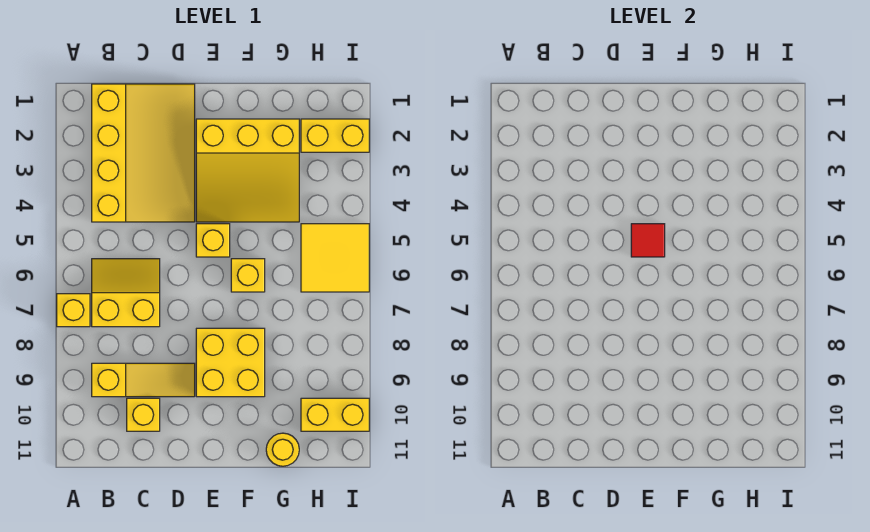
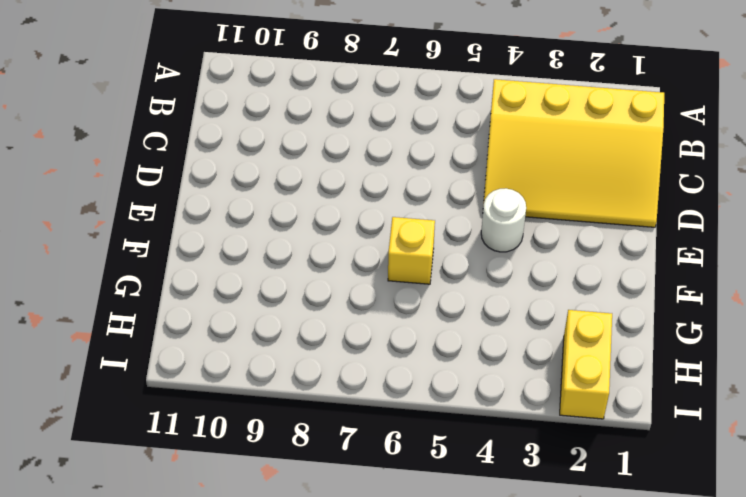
white round brick E4 level 1 -> yellow slope E2:G4 level 1 top 2
none -> yellow brick A7 level 1
none -> yellow slope B6:C7 level 1 top 7
none -> yellow slope B9:D9 level 1 top B

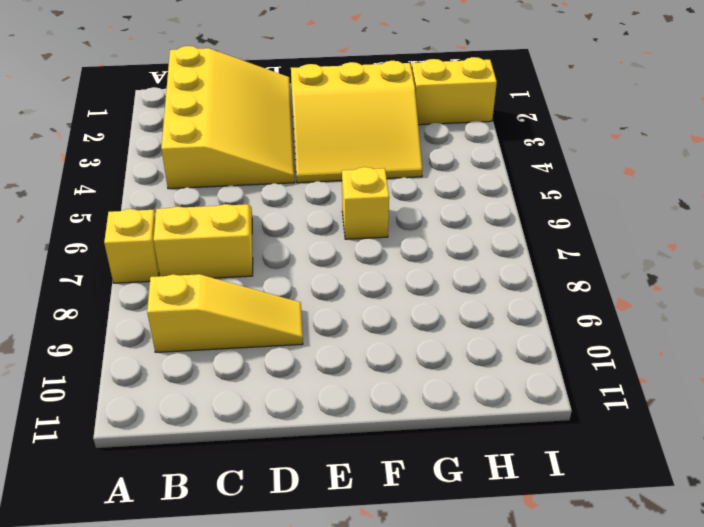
none -> yellow brick C10 level 1
none -> yellow brick E5 level 1
none -> yellow brick E8:F9 level 1

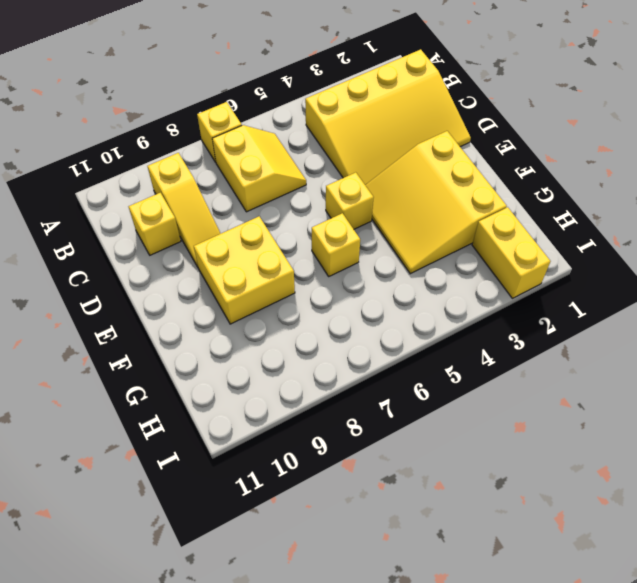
none -> yellow round brick G11 level 1
none -> yellow tile H5:I6 level 1
none -> yellow brick H10:I10 level 1

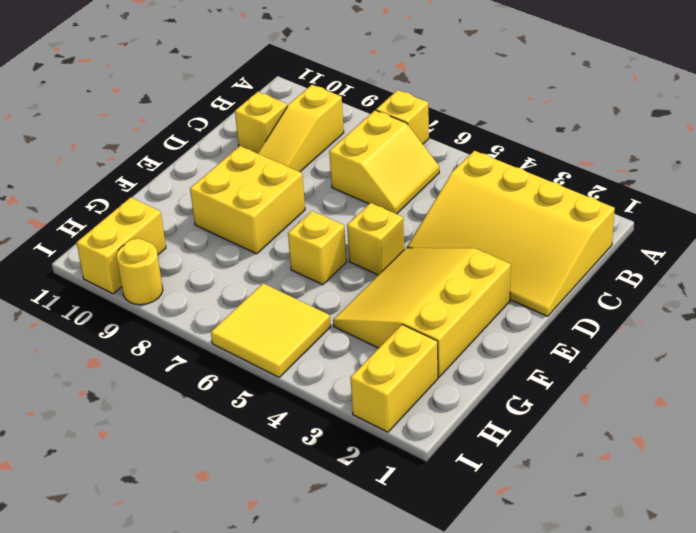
yellow round brick I9 level 1 -> yellow round brick G11 level 1
none -> red tile E5 level 2

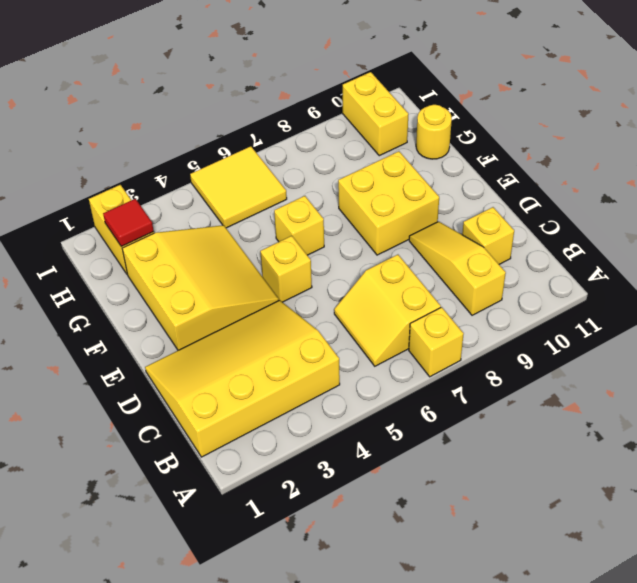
red tile H2 level 2 -> red tile E5 level 2

